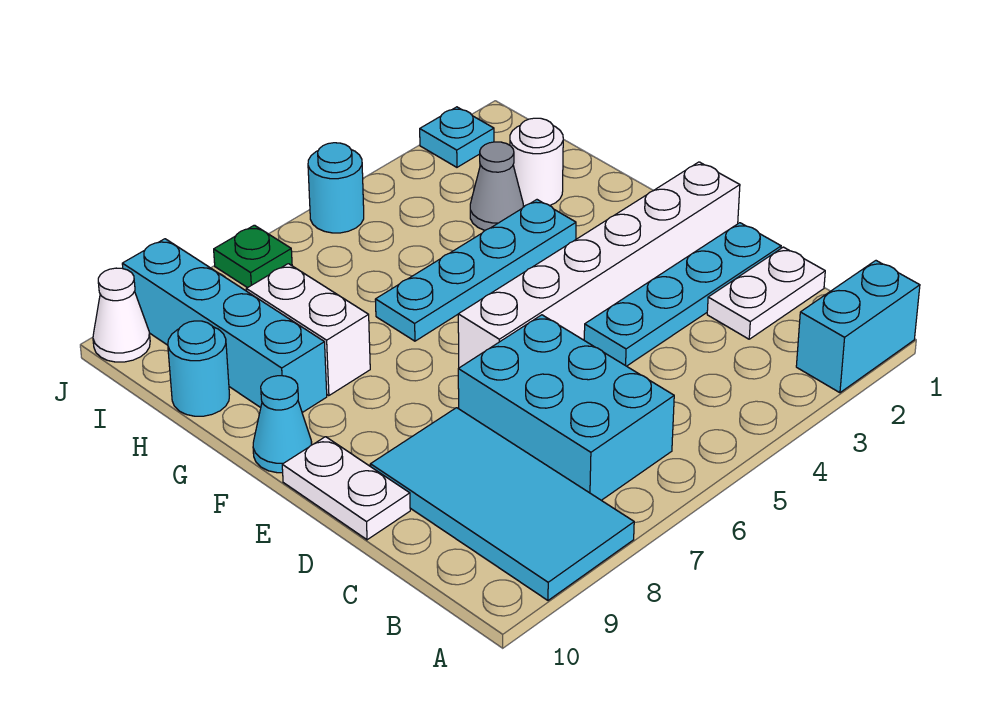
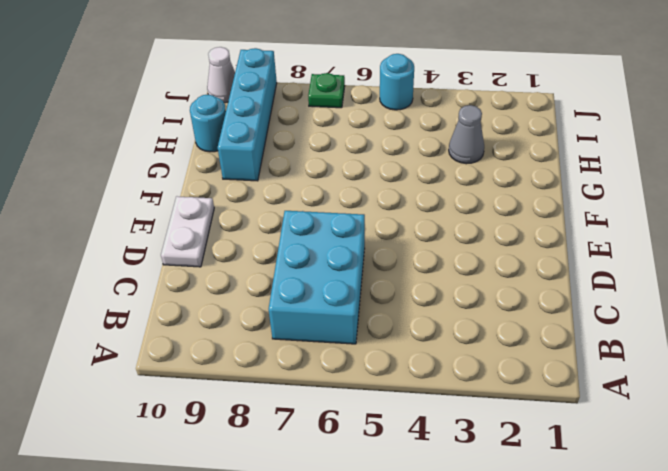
none -> cyan brick A1:A2 level 1
none -> cyan tile A8:D9 level 1
none -> white plate C1:C2 level 1

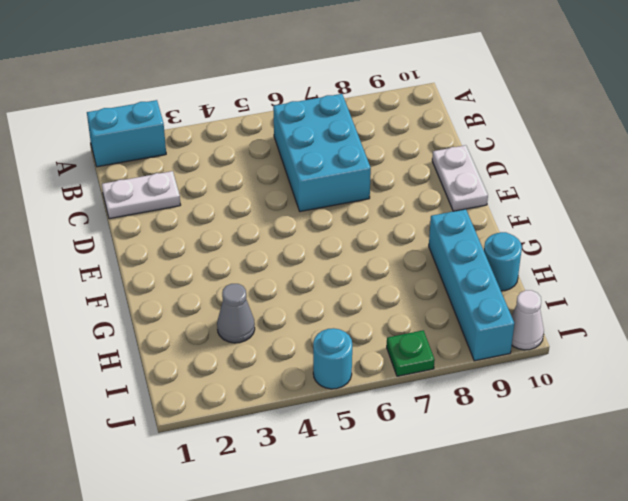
none -> cyan tile A8:D9 level 1
none -> cyan plate D1:D4 level 1
none -> white brick E1:E6 level 1

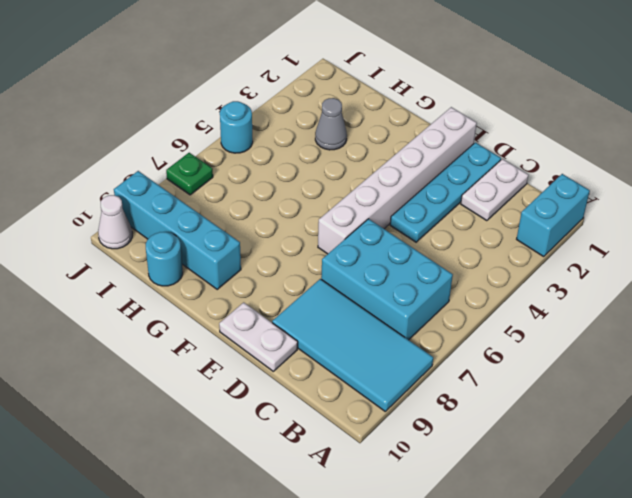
none -> cyan cone F10 level 1
none -> cyan plate G3:G6 level 1
none -> white brick G8:H8 level 1

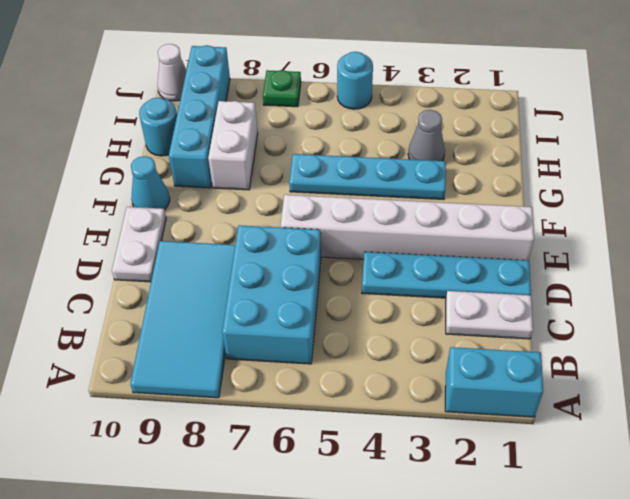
none -> white round brick H2 level 1
none -> cyan plate J2 level 1

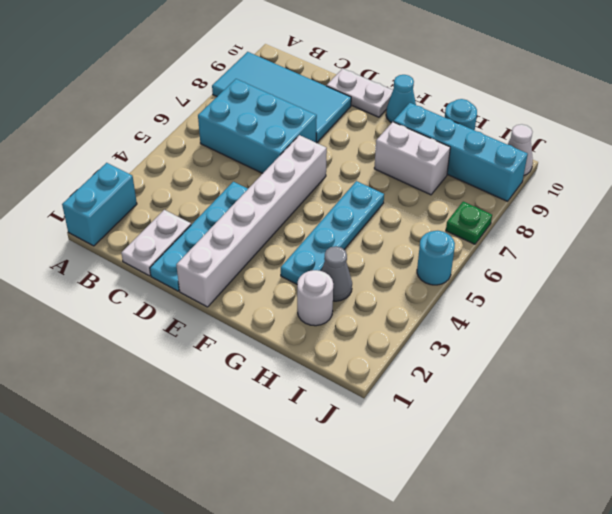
none -> cyan plate J2 level 1

